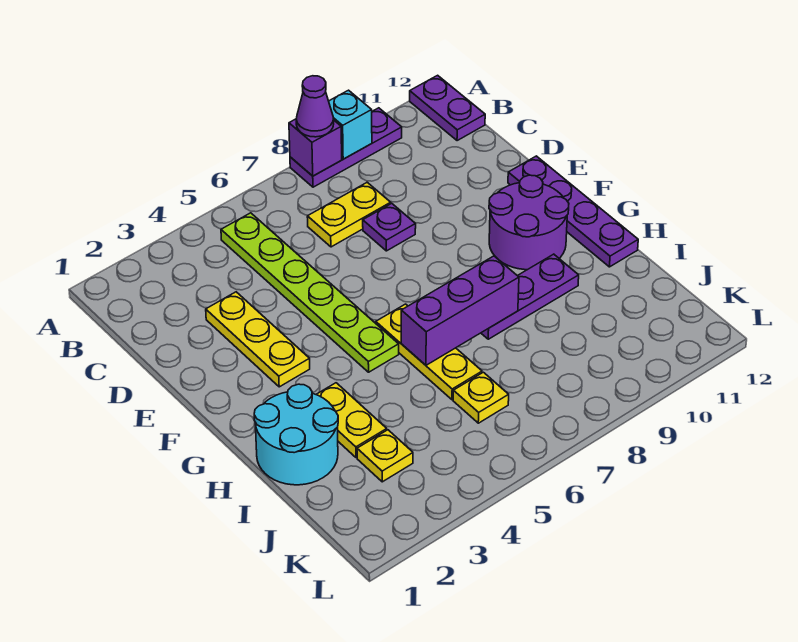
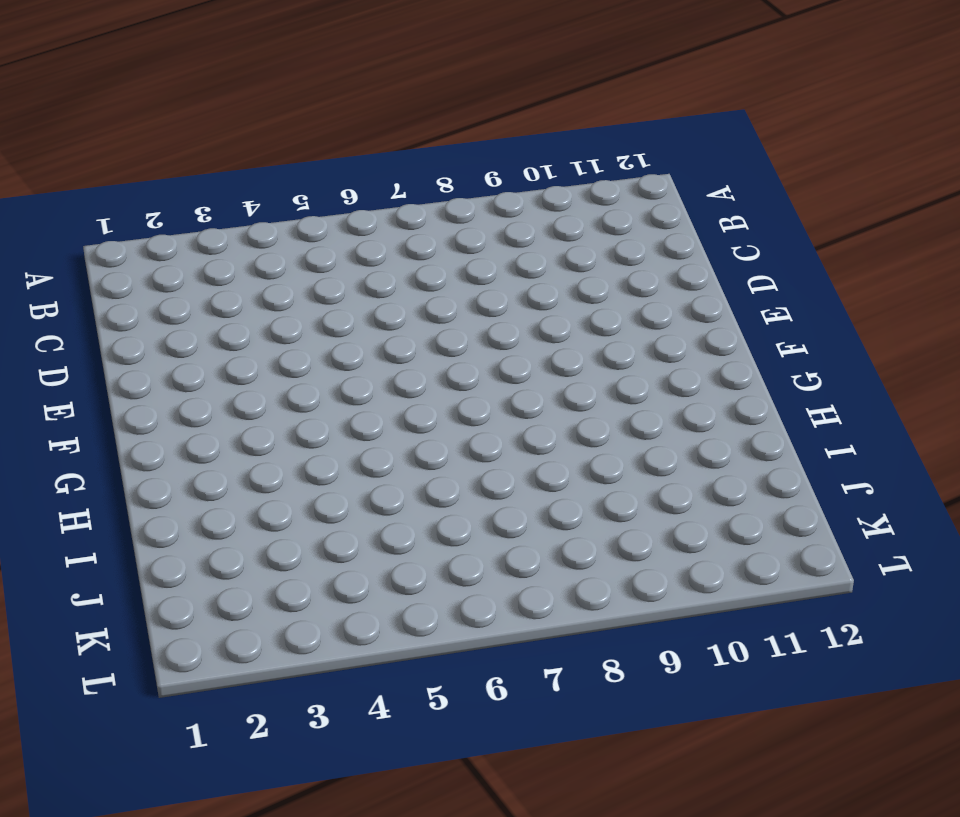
none -> purple plate A8:A10 level 1
none -> purple plate A12:B12 level 1
none -> lime plate B5:G5 level 1

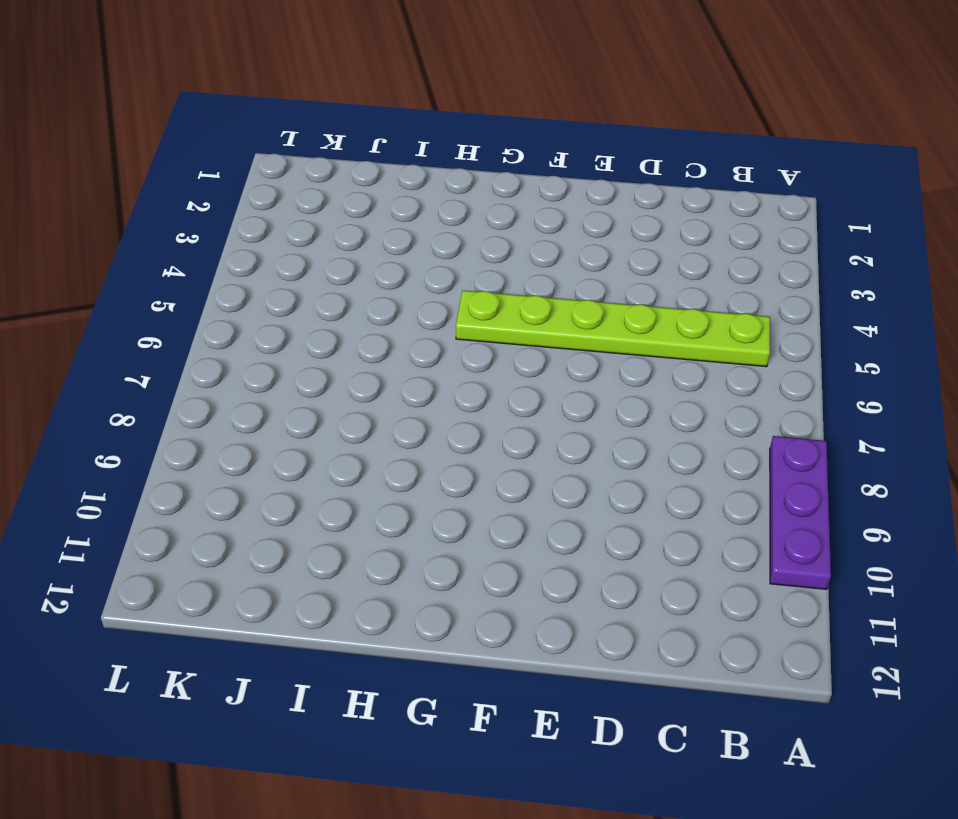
none -> purple plate A12:B12 level 1
none -> yellow plate C7:C8 level 1
none -> yellow plate D3:F3 level 1

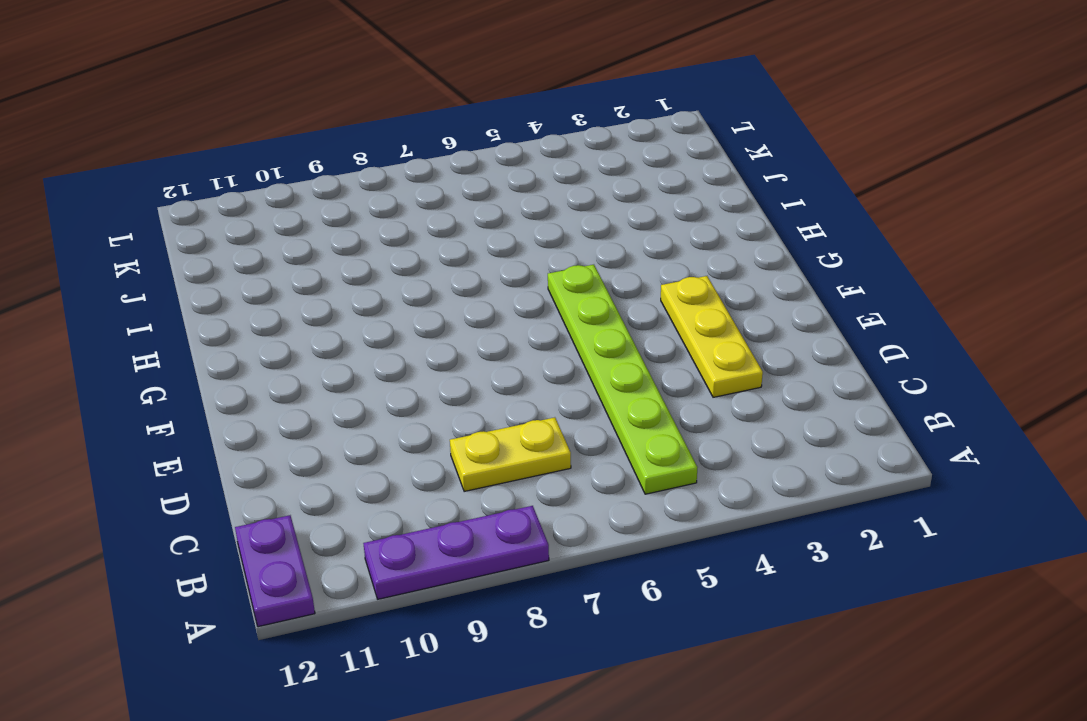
none -> purple plate D8 level 1
none -> purple plate E12:H12 level 1
none -> purple round brick F10:G11 level 1

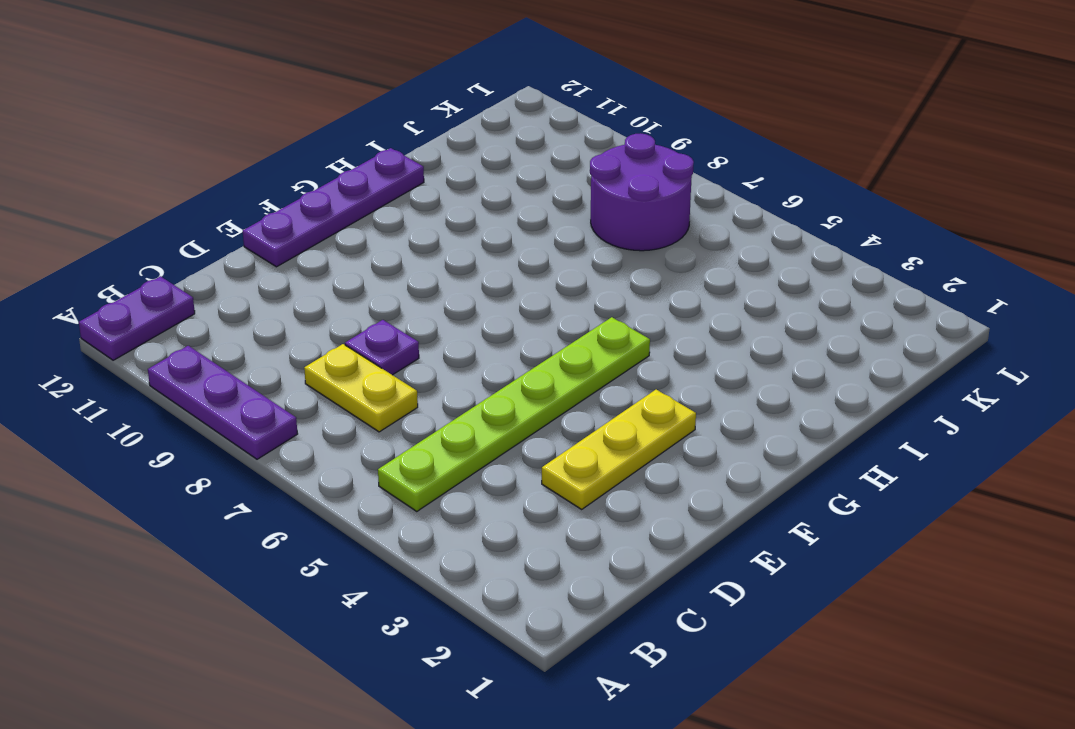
purple round brick J7:K8 level 1 -> purple round brick F10:G11 level 1
none -> yellow plate G6:I6 level 1
none -> cyan round brick H1:I2 level 1
none -> yellow plate H3:I3 level 1

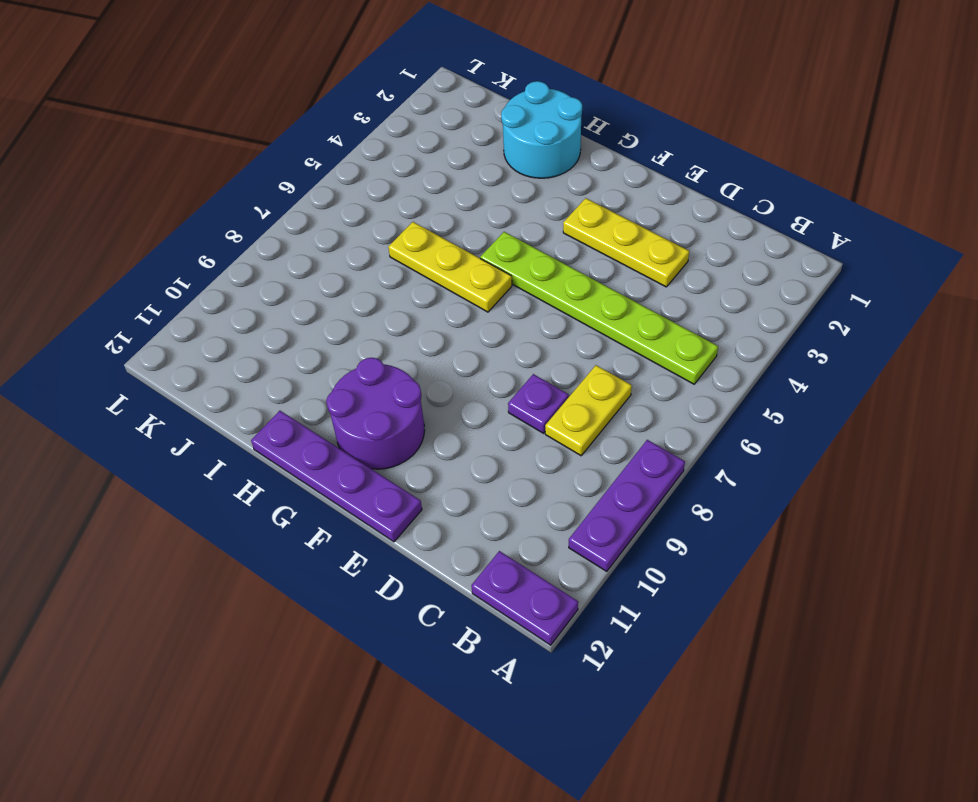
none -> yellow plate H3:I3 level 1
none -> purple plate H8:H10 level 1
none -> yellow plate J3 level 1

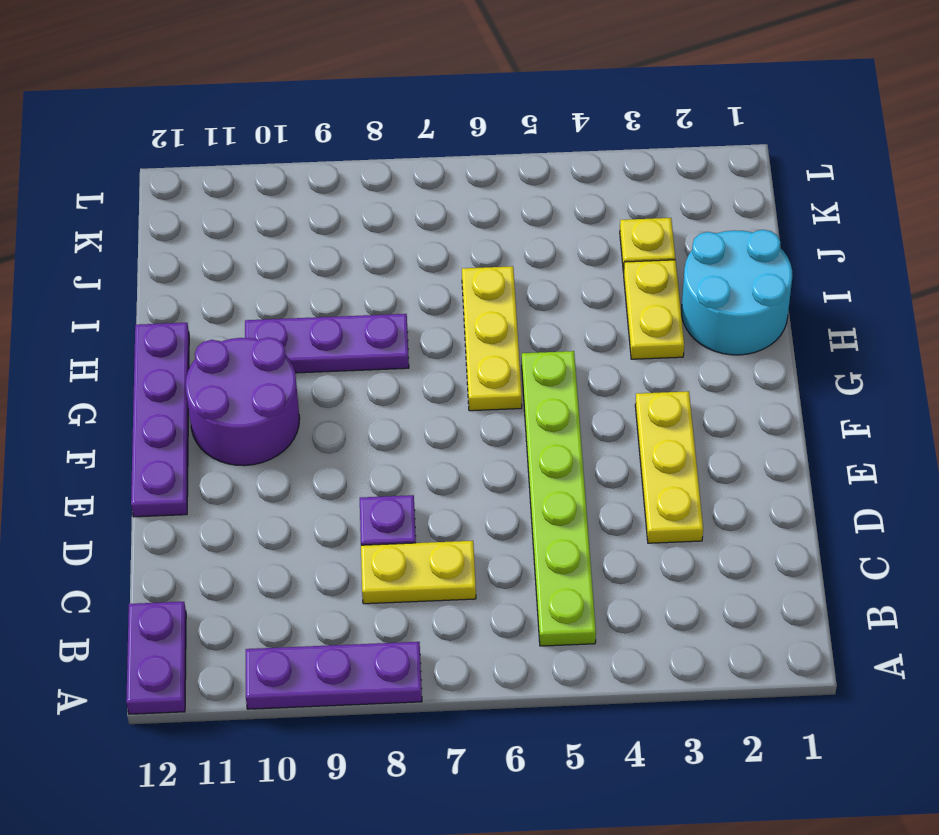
none -> yellow plate J6 level 1
none -> purple brick A8 level 2
none -> cyan brick A9 level 2

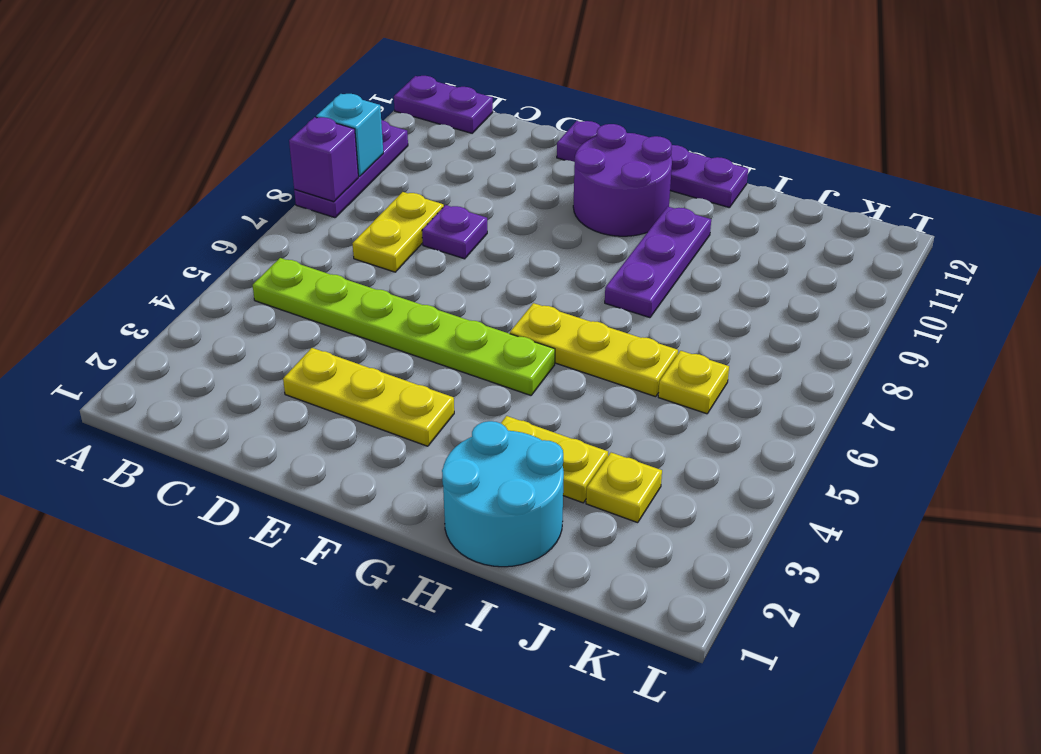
none -> purple brick H6:H8 level 2
none -> purple cone A8 level 3

